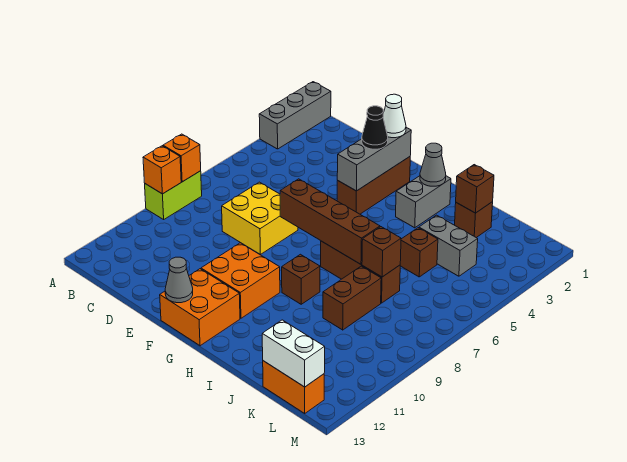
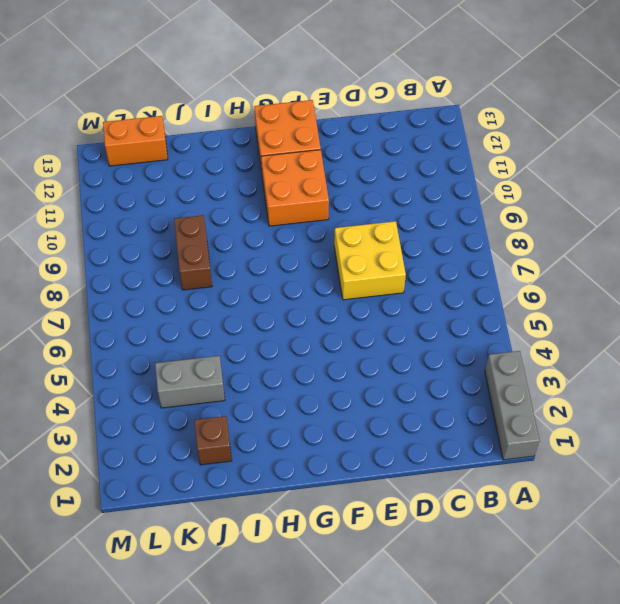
none -> lime brick A8:A9 level 1
none -> brown brick F2:F4 level 1
none -> grey brick H2:H3 level 1

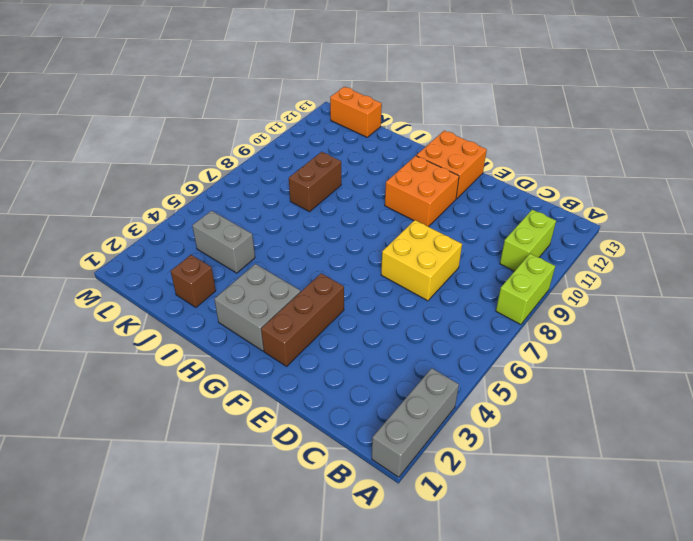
lime brick B10:B11 level 1 -> none
grey brick G2:H3 level 1 -> grey brick H2:H3 level 1
none -> brown brick H7:J7 level 1
none -> brown brick H9 level 1
none -> brown brick J5 level 1

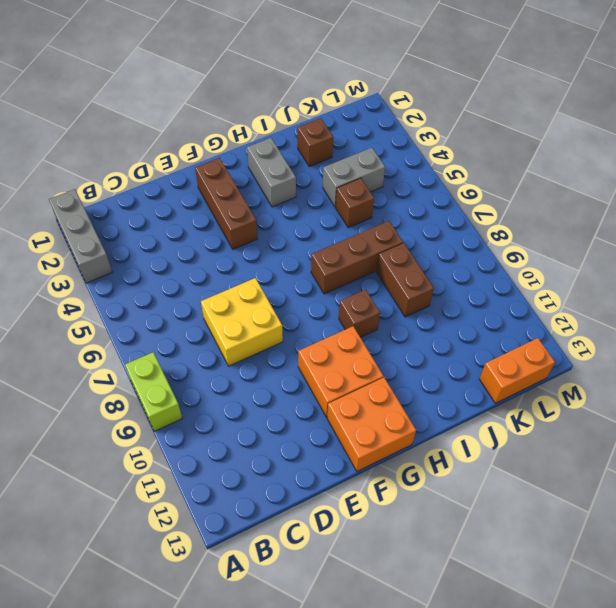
none -> orange brick A8 level 2
none -> orange brick A9 level 2
none -> grey brick F2:F4 level 2

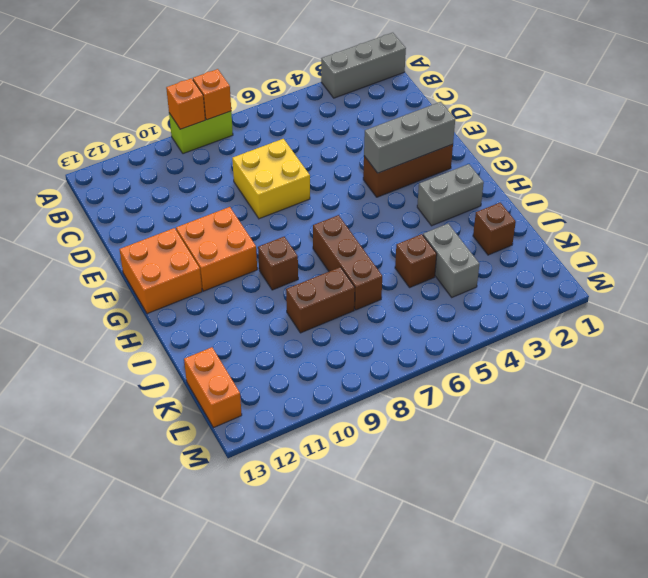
none -> brown brick F7:I7 level 2
none -> grey cone F13 level 2
none -> grey cone H2 level 2

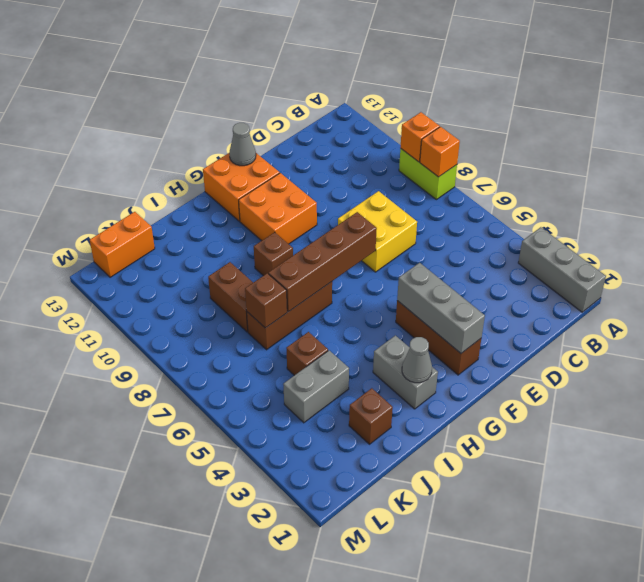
none -> brown brick J2 level 2
none -> white brick K13:L13 level 2
none -> white cone F2 level 3

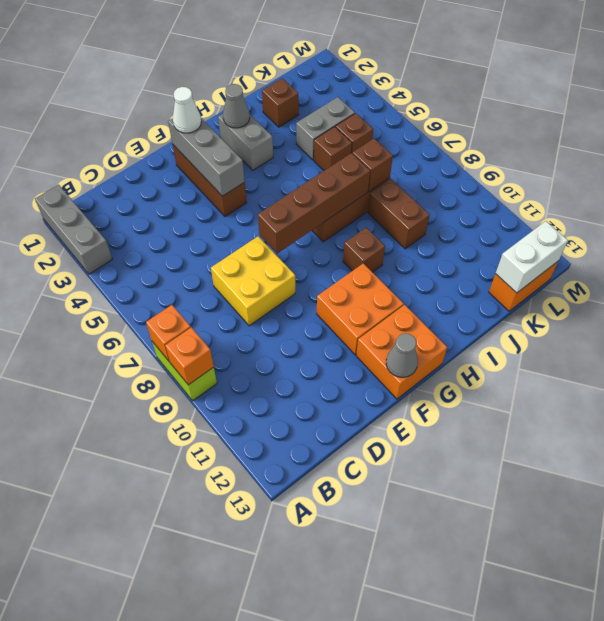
brown brick K5 level 1 -> brown brick J2 level 2
none -> black cone F3 level 3

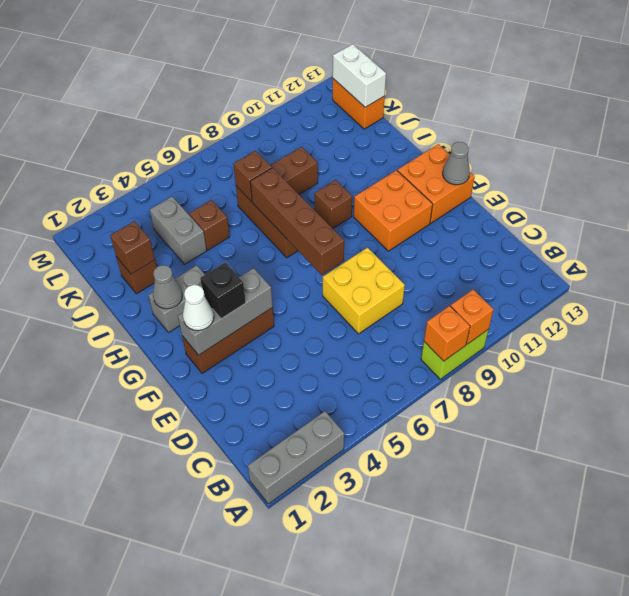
black brick F3 level 3 -> black cone F3 level 3

